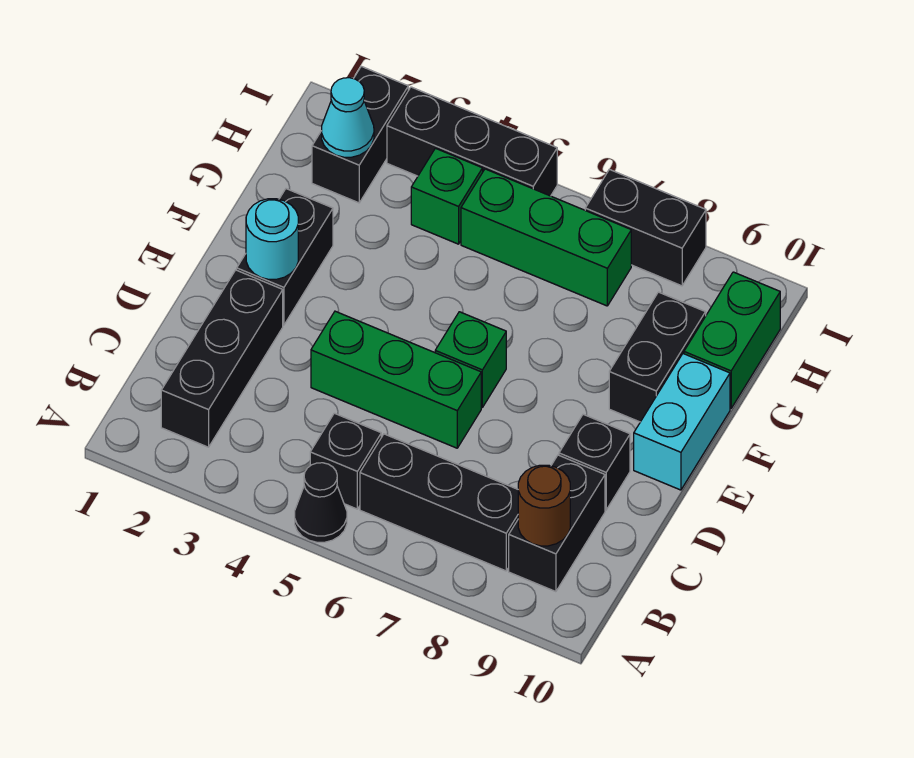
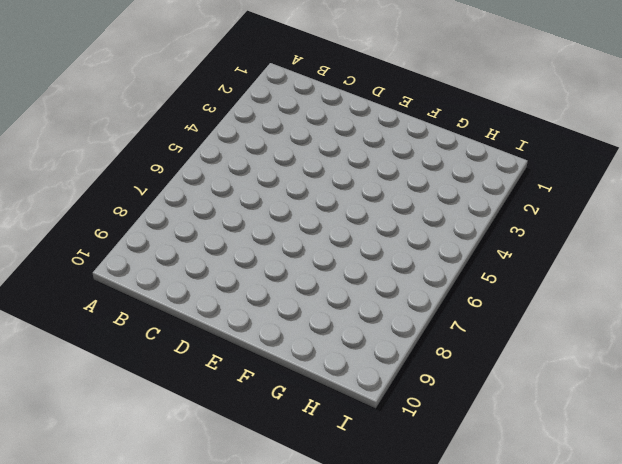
none -> black cone A5 level 1
none -> black brick B2:D2 level 1
none -> black brick B5 level 1

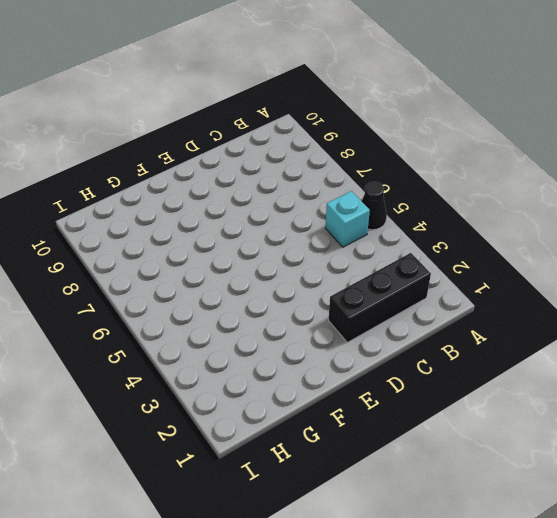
cyan brick B5 level 1 -> black brick B5 level 1
none -> black brick B6:B8 level 1
none -> black brick B9:C9 level 1
none -> green brick D4:D6 level 1

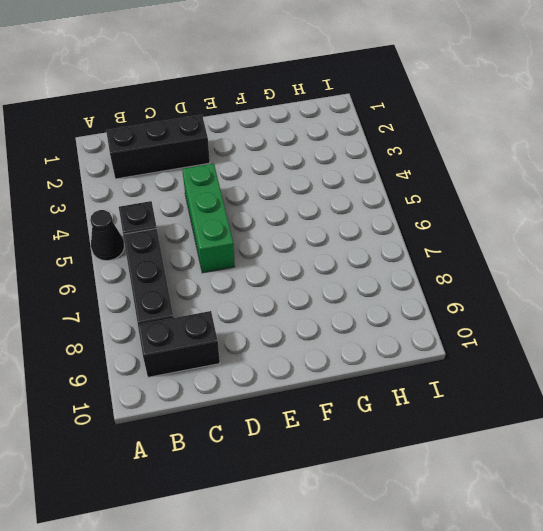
none -> black brick D9 level 1
none -> black brick E2:F2 level 1
none -> green brick E6 level 1

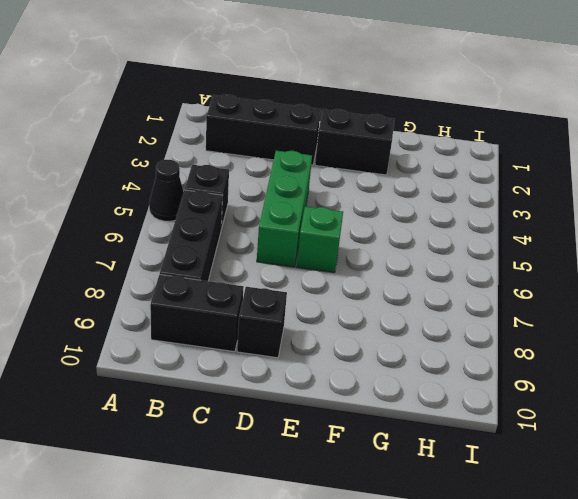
none -> cyan brick E10:F10 level 1
none -> black brick F9:G9 level 1
none -> green brick G10:H10 level 1

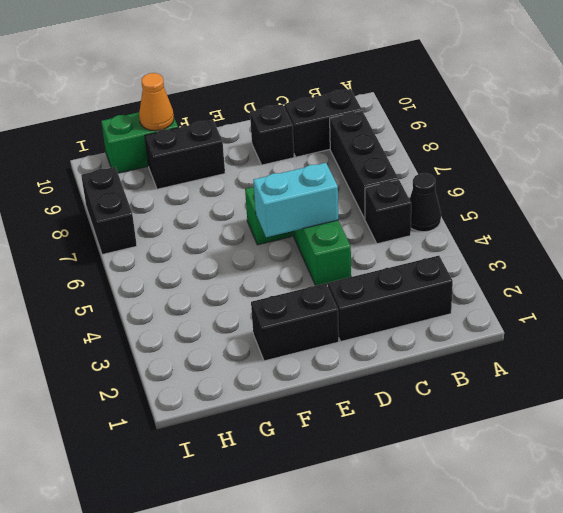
cyan brick D5:E5 level 2 -> cyan brick E10:F10 level 1
orange cone G10 level 2 -> none
none -> black brick H2:I2 level 1
none -> green brick H4 level 1
none -> green brick H5:H7 level 1

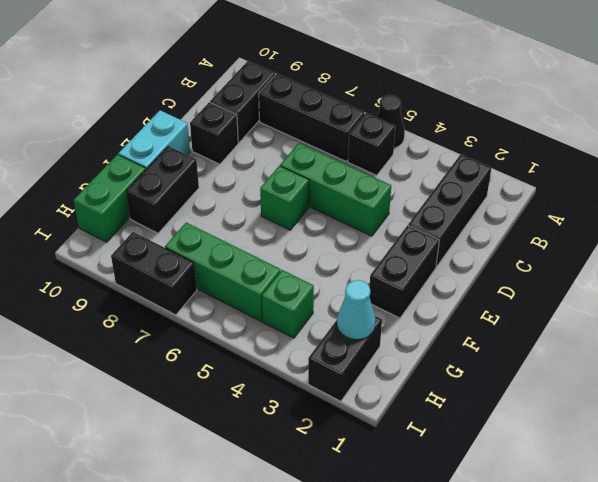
none -> black brick I3:I5 level 1
none -> brown round brick B9 level 2
none -> cyan round brick E2 level 2

